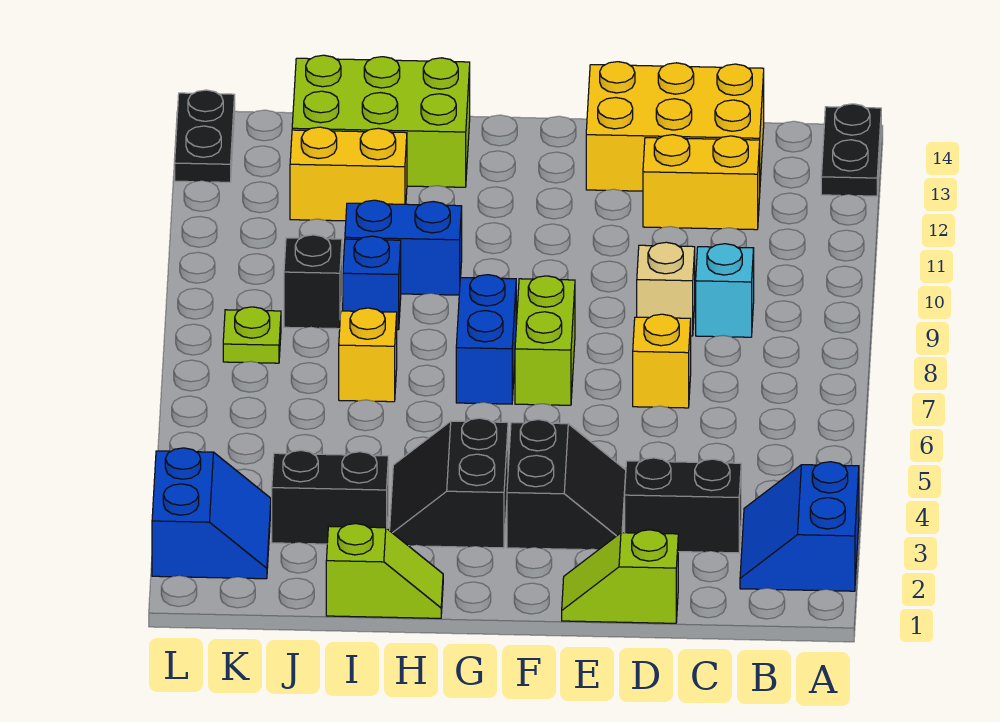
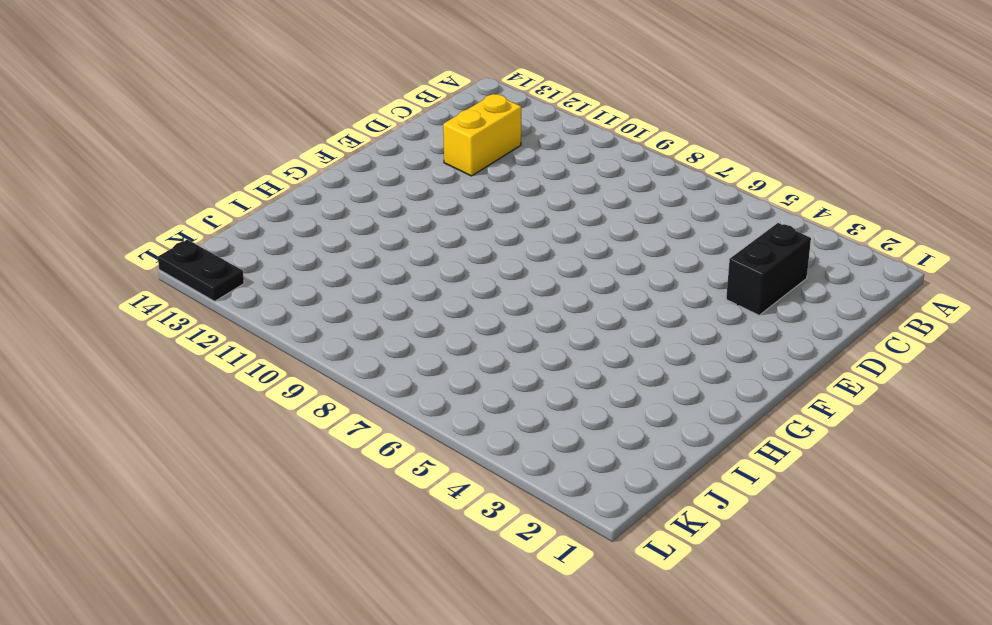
none -> blue slope A2:B3 level 1 top A
none -> black plate A13:A14 level 1
none -> cyan brick C9 level 1

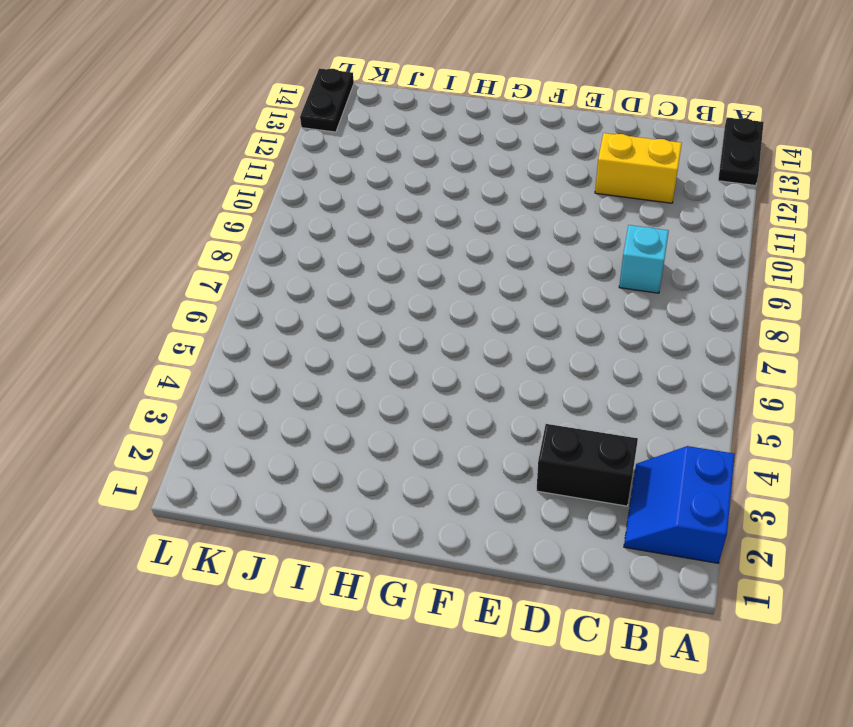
none -> yellow brick C13:E14 level 1
none -> lime slope D1:E1 level 1 top D
none -> yellow brick D7 level 1

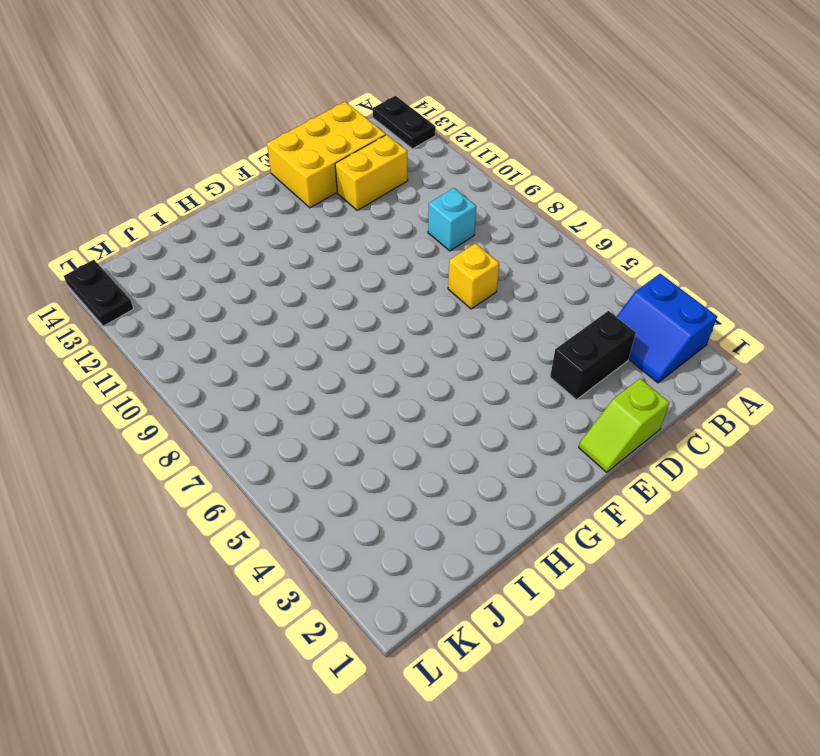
none -> tan brick D9 level 1
none -> black slope E3:F4 level 1 top F
none -> lime brick F7:F8 level 1

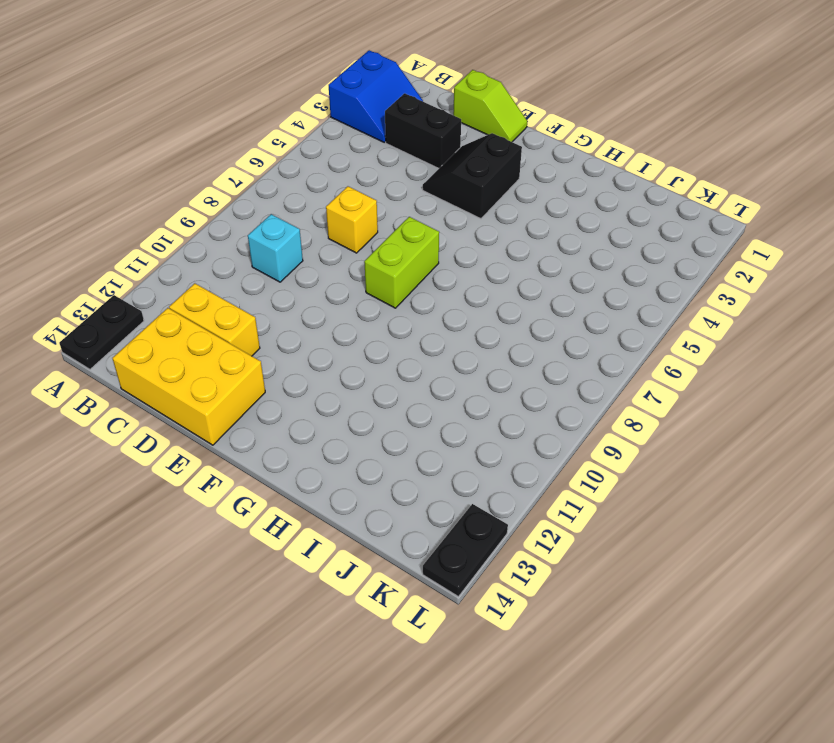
none -> tan brick D9 level 1
none -> black slope G3:H4 level 1 top G
none -> blue brick G7:G8 level 1

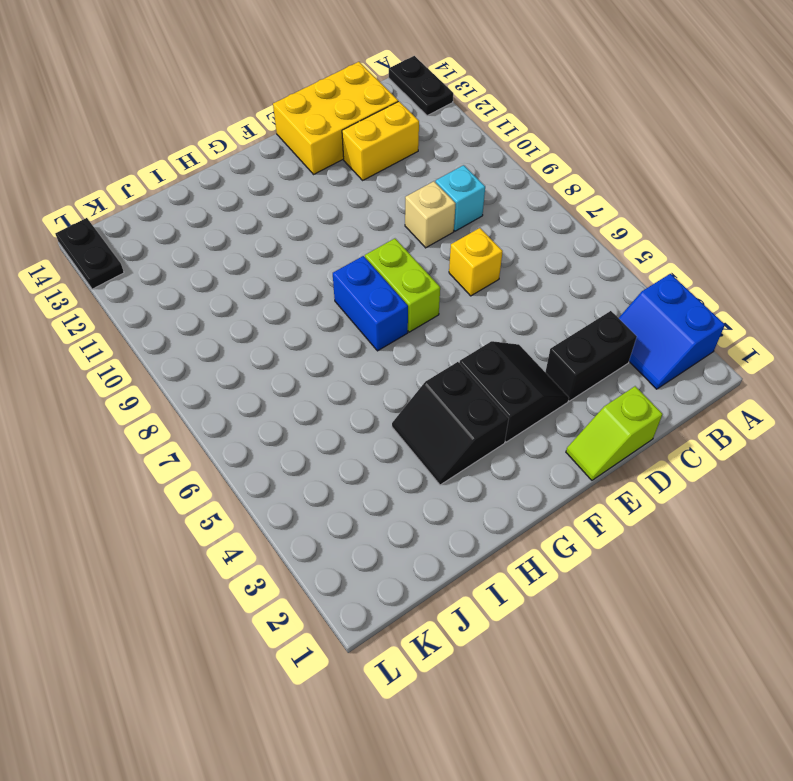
none -> lime slope H1:I1 level 1 top I
none -> blue brick H10:I10 level 1
none -> lime brick H13:J14 level 1

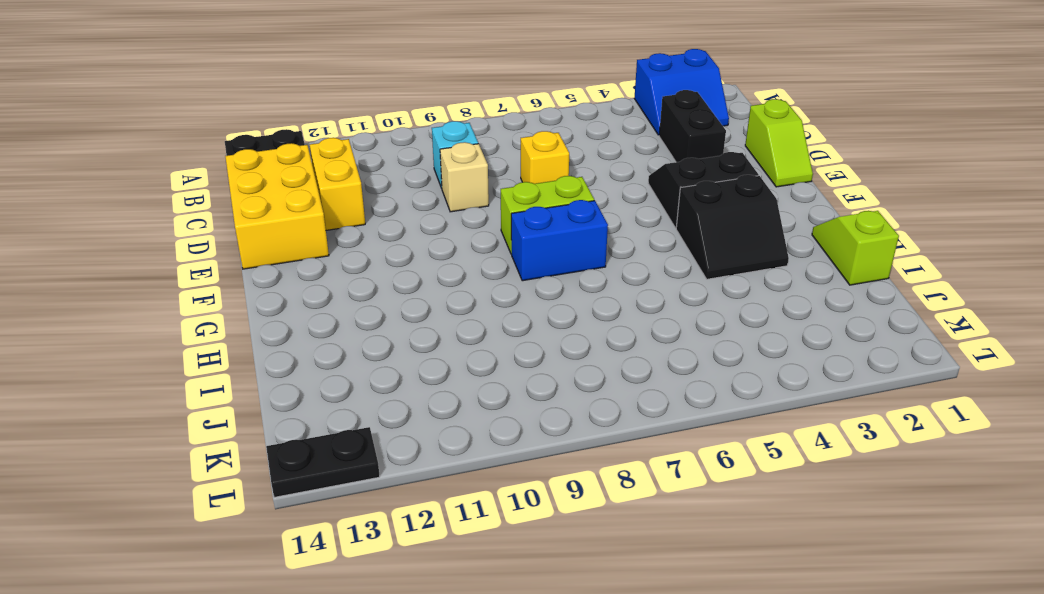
none -> blue brick H10:I10 level 1
none -> lime brick H13:J14 level 1
none -> black brick I3:J3 level 1

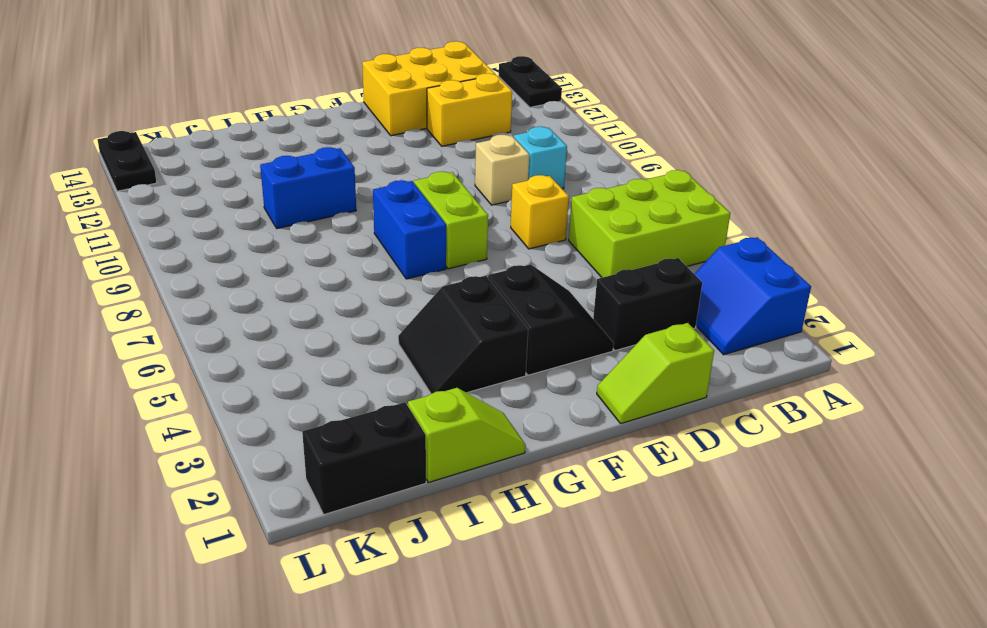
lime brick A5:C6 level 1 -> lime brick H13:J14 level 1
black brick J1:K1 level 1 -> black brick I3:J3 level 1
none -> yellow brick I7 level 1
none -> blue brick I9 level 1
none -> yellow brick I12:J12 level 1

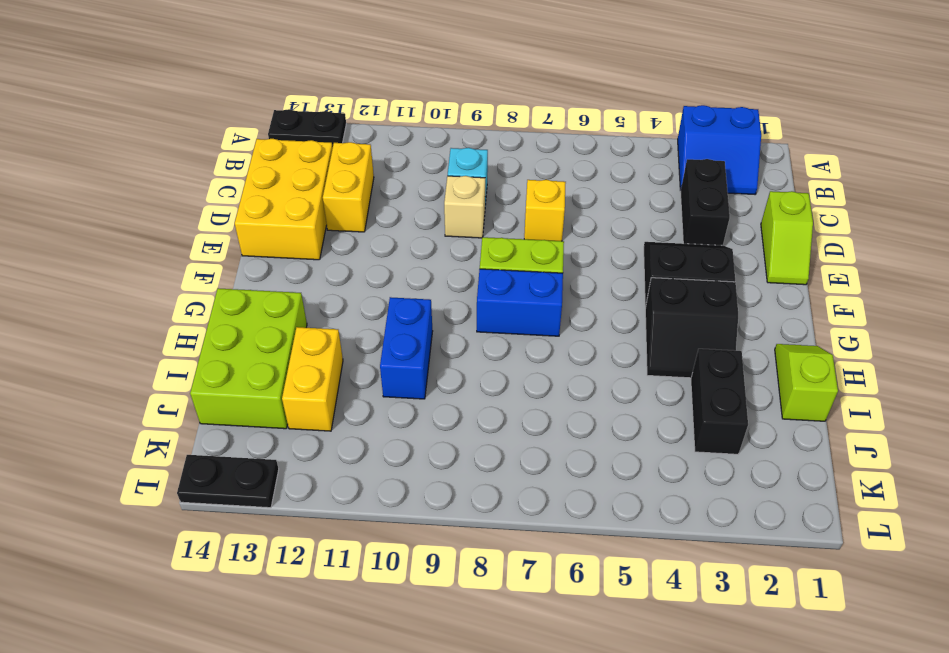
none -> yellow brick I7 level 1
none -> blue brick I9 level 1
none -> black brick J9 level 1

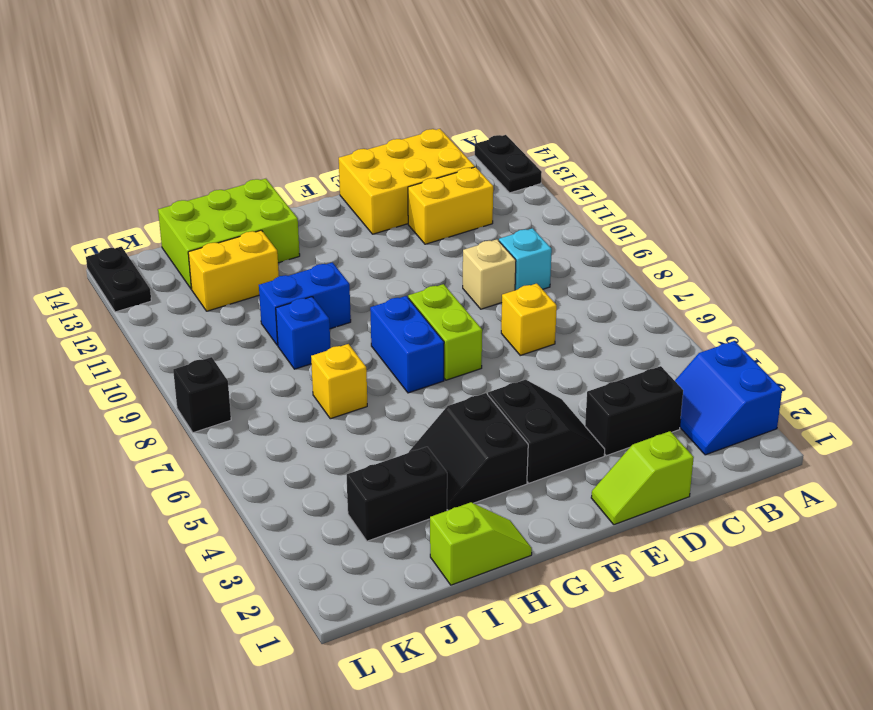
black brick L8 level 1 -> black brick J9 level 1
none -> blue slope K2:L3 level 1 top L
none -> lime plate K8 level 1

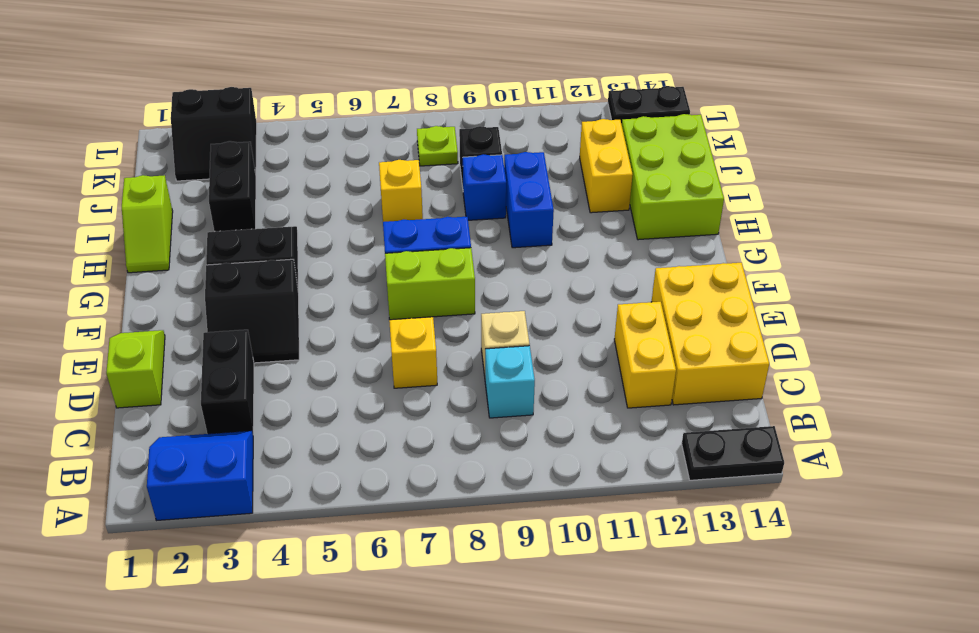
black slope K2:L3 level 1 top L -> blue slope K2:L3 level 1 top L

